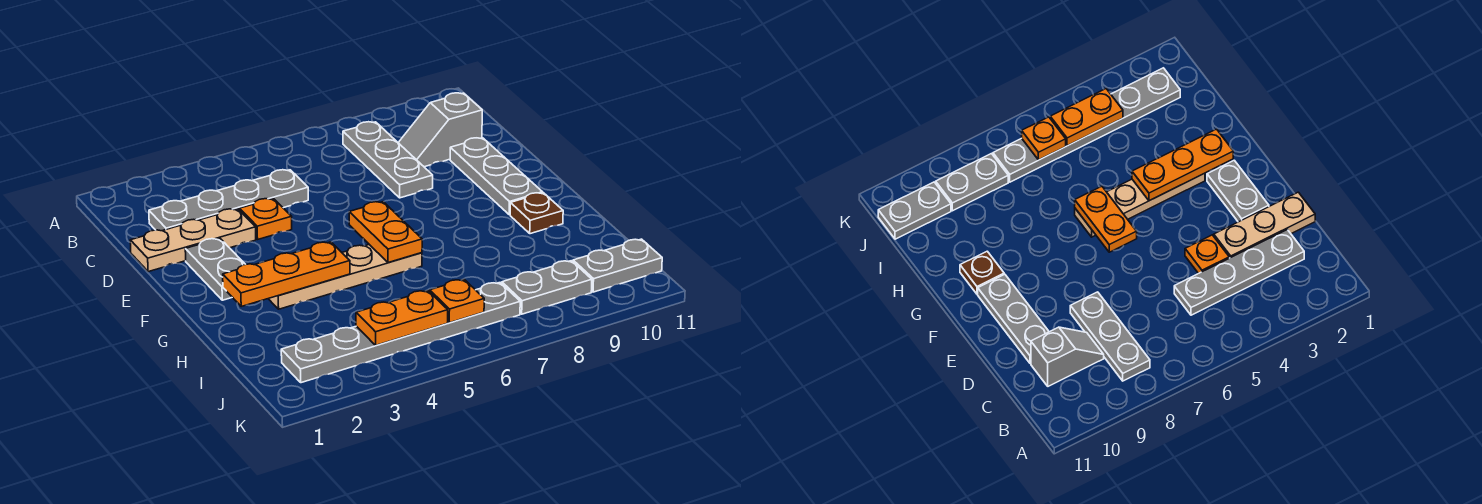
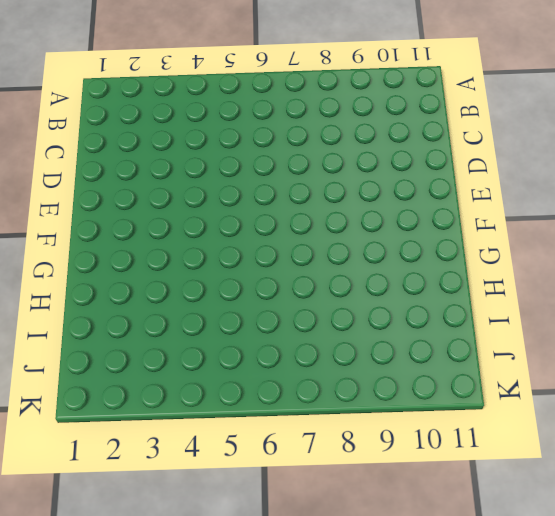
none -> grey plate B8:D8 level 1
none -> grey plate C2:C5 level 1
none -> grey slope C9:C10 level 1 top 10

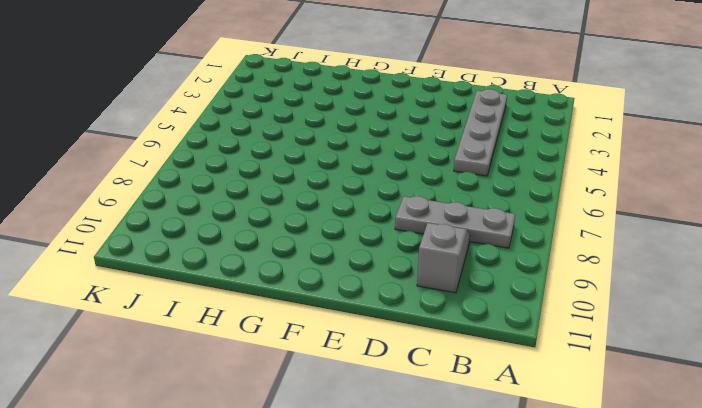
none -> tan plate D1:D3 level 1
none -> orange plate D4 level 1
none -> grey plate D10:F10 level 1

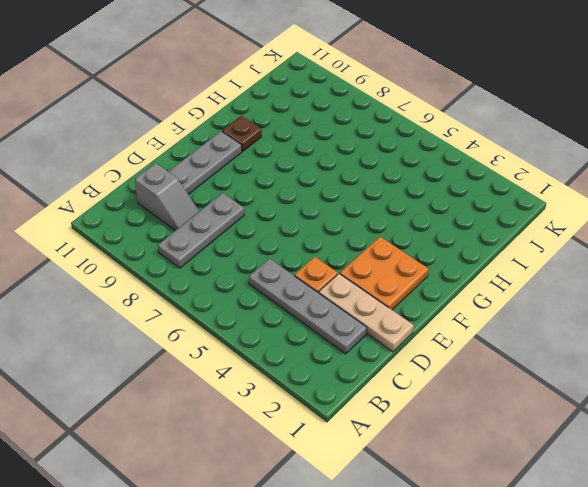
orange plate E2:F3 level 1 -> grey plate E2:F2 level 1
none -> tan plate G3:G6 level 1
none -> grey plate J2:J7 level 1
none -> grey plate J8:J9 level 1

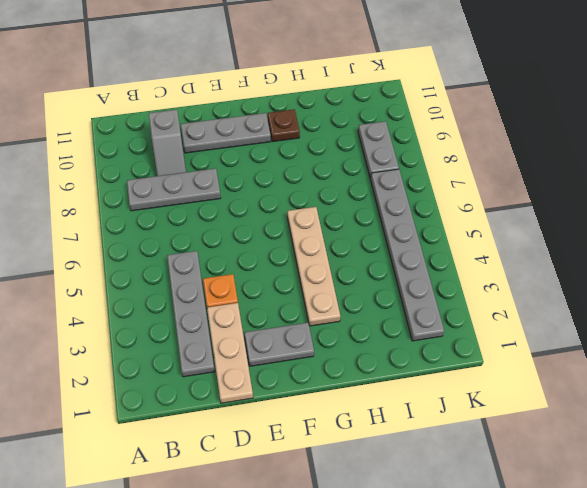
none -> grey plate J10:J11 level 1
none -> orange plate F6:G6 level 2
none -> orange plate G2:G4 level 2

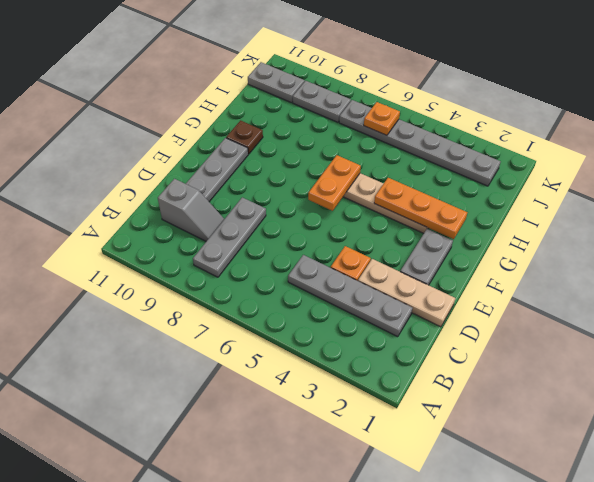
none -> orange plate J4:J5 level 2

